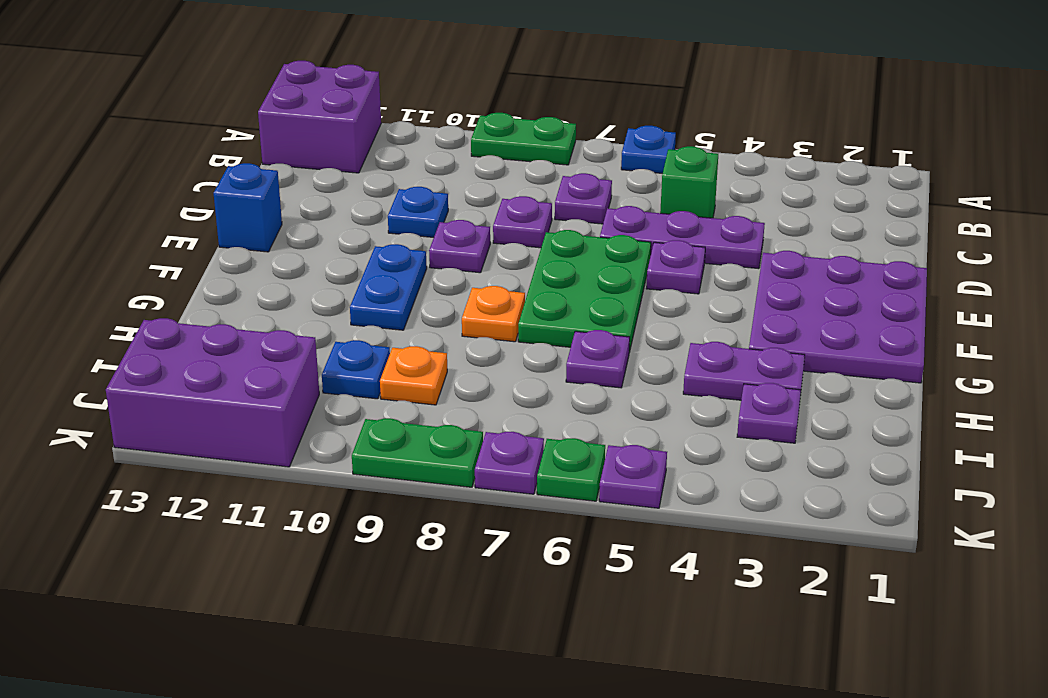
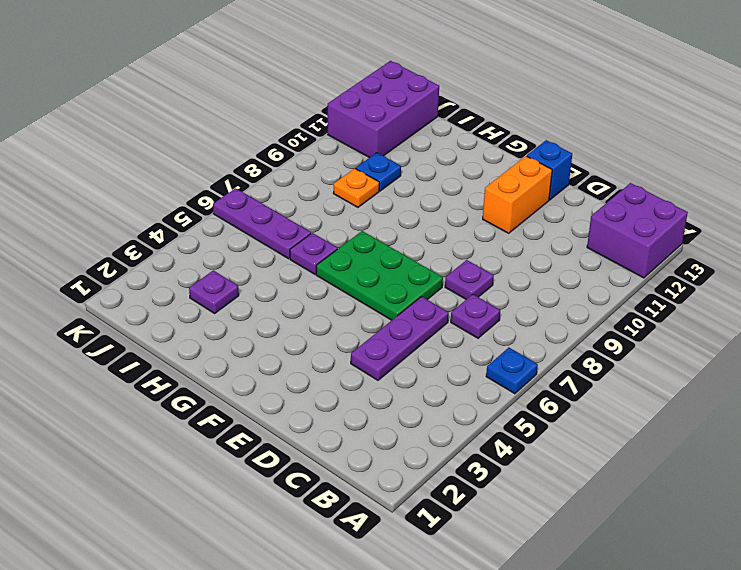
orange brick E11:E12 level 1 -> none
purple plate I6:K6 level 1 -> green plate K6 level 1
none -> green plate A8:A9 level 1
none -> green brick C5 level 1
none -> blue plate D10 level 1

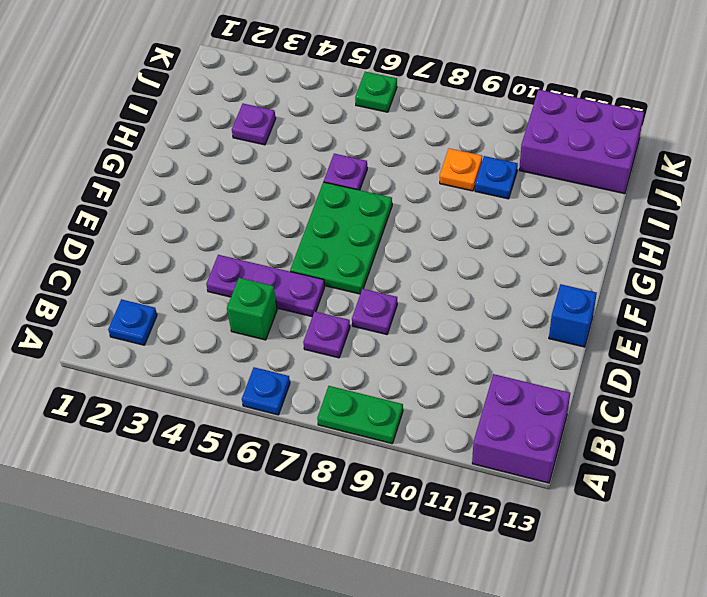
blue plate B2 level 1 -> blue plate D10 level 1
none -> purple plate E1:G3 level 1
none -> purple plate E5 level 1
none -> purple plate E9 level 1

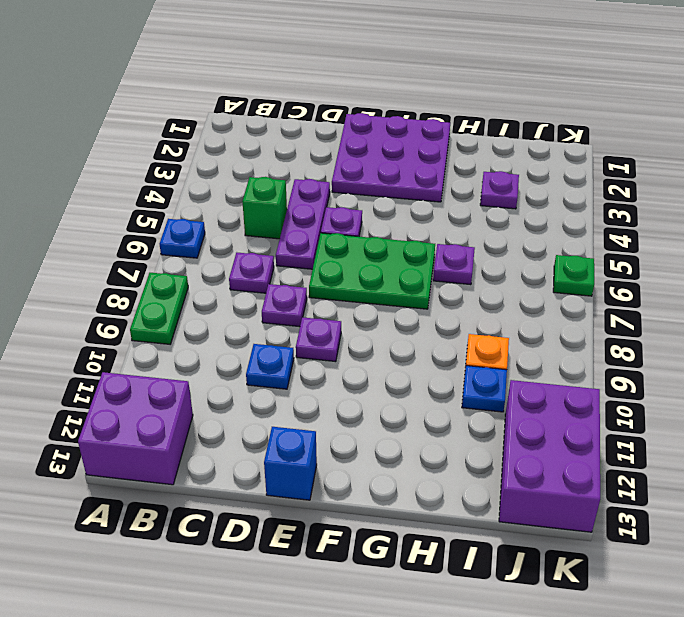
none -> blue plate F10:G10 level 1
none -> orange plate G8 level 1
none -> purple plate H3:H4 level 1

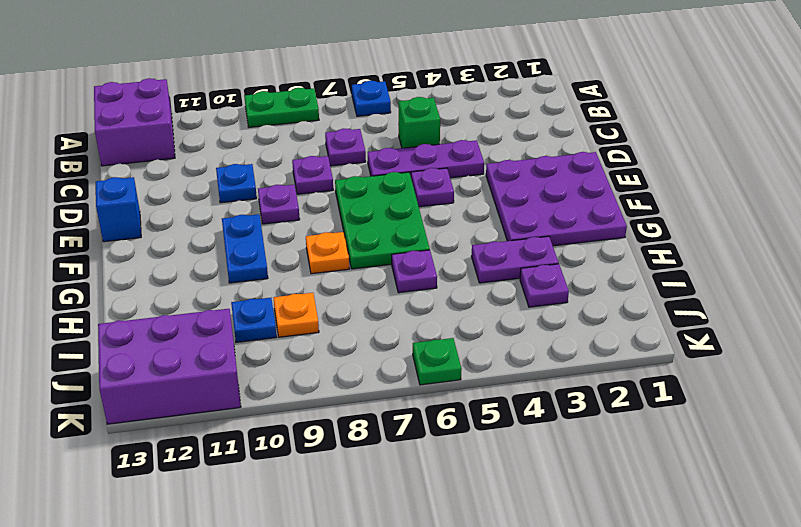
none -> purple plate K5 level 1
none -> purple plate K7 level 1
none -> green plate K8:K9 level 1

